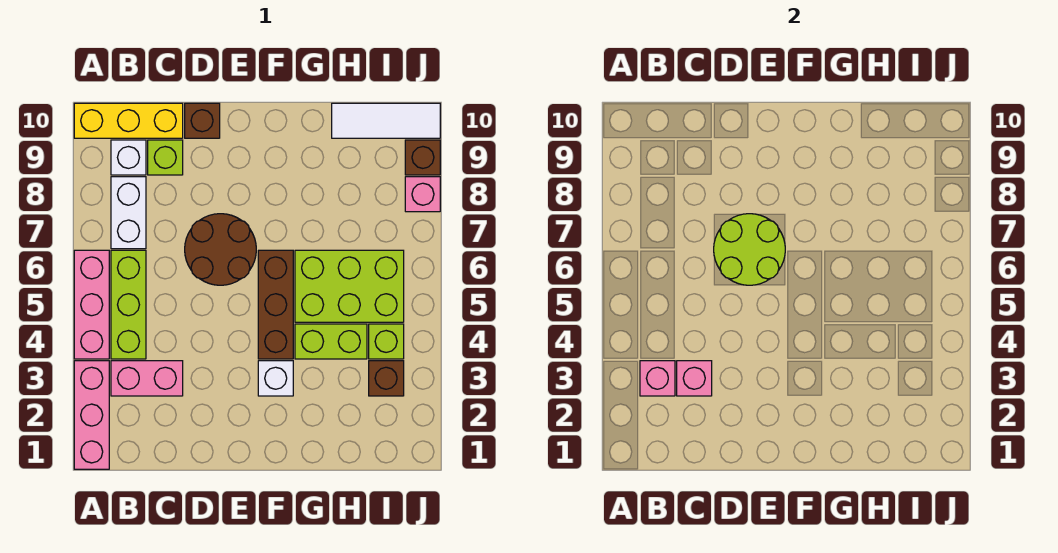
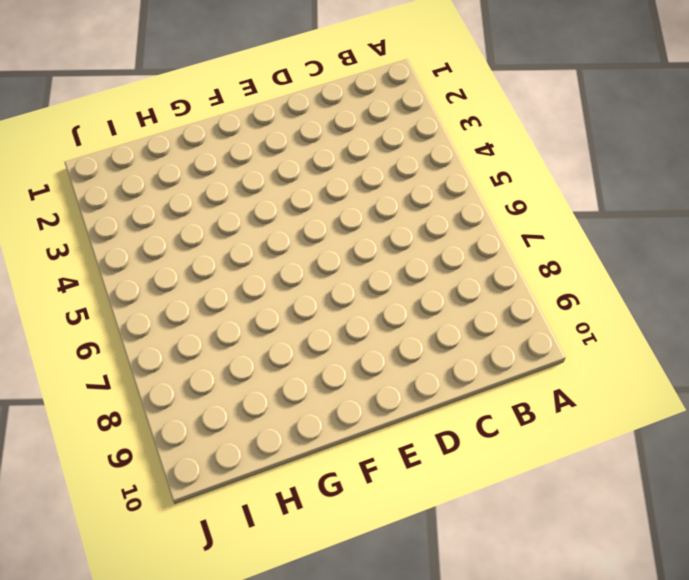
none -> pink brick A1:A3 level 1
none -> pink brick A4:A6 level 1
none -> yellow brick A10:C10 level 1

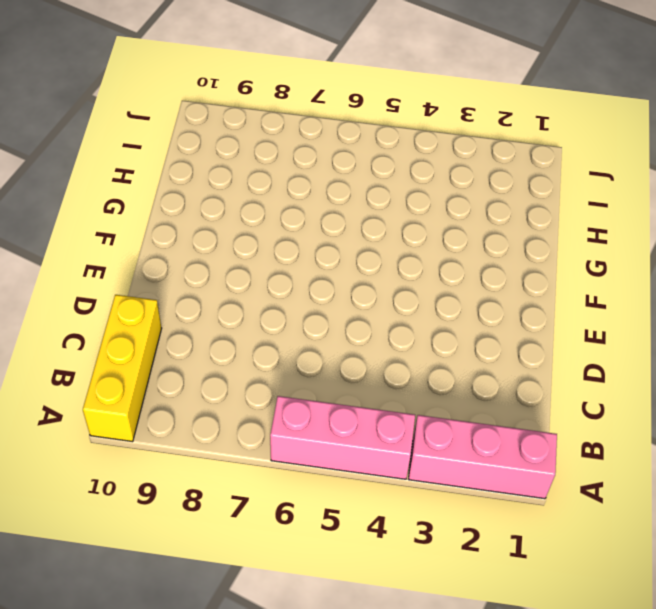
none -> pink brick B3:C3 level 1
none -> lime brick B4:B6 level 1
none -> white brick B7:B8 level 1

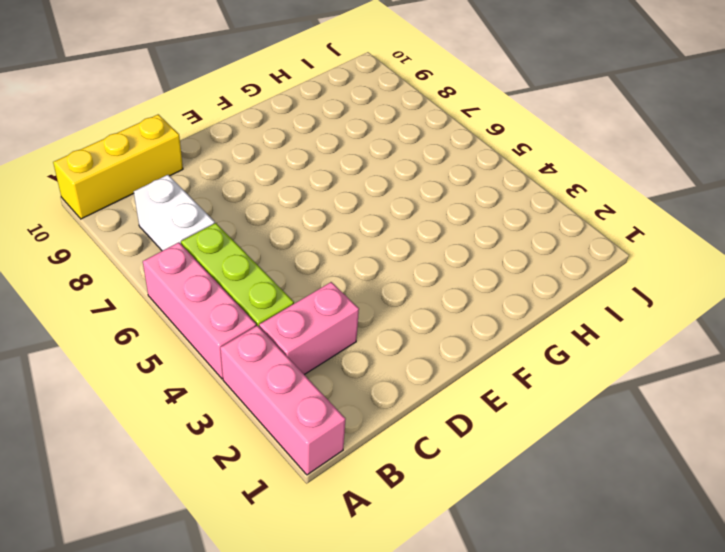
none -> white brick B9 level 1
none -> lime brick C9 level 1
none -> brown round brick D6:E7 level 1

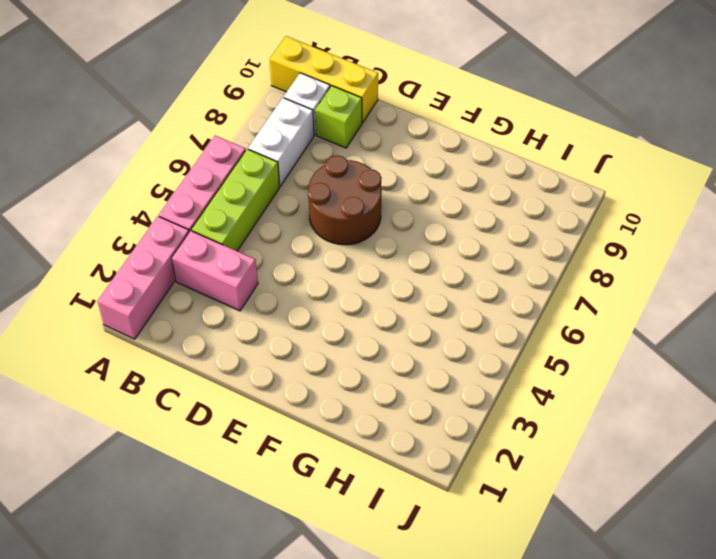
none -> brown brick D10 level 1
none -> white brick F3 level 1
none -> brown brick F4:F6 level 1

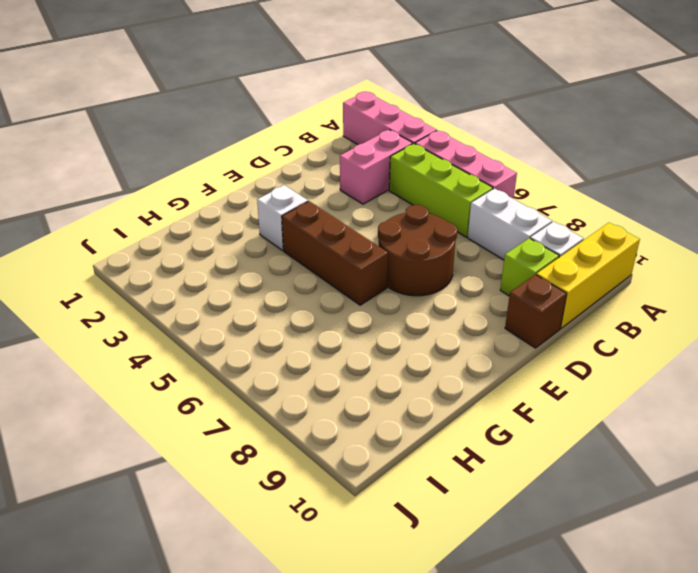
none -> lime brick G4:H4 level 1
none -> lime brick G5:I6 level 1
none -> white tile H10:J10 level 1

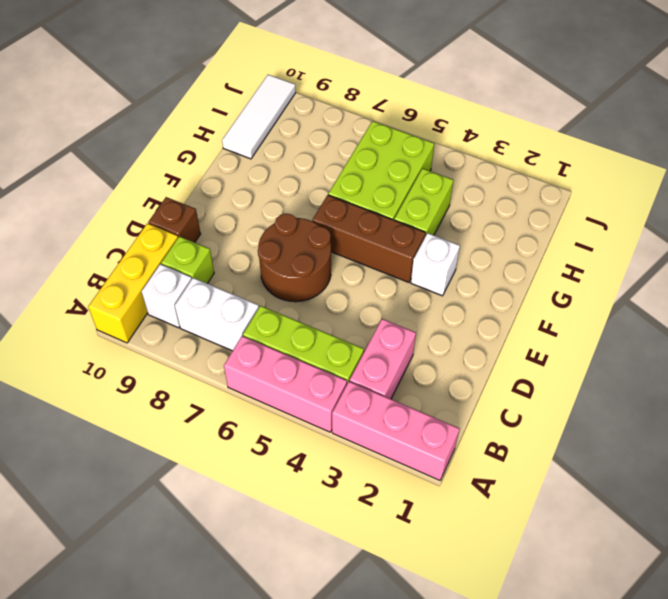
none -> brown brick I3 level 1
none -> lime brick I4 level 1
none -> pink brick J8 level 1

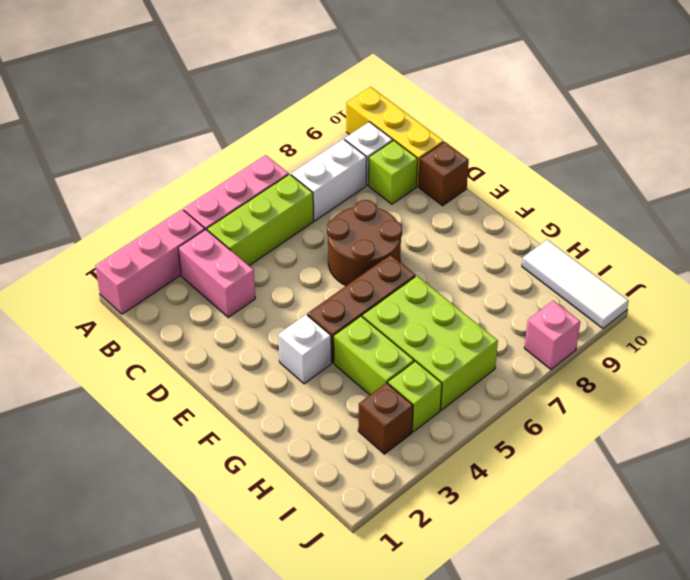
none -> brown brick J9 level 1
none -> pink brick B3 level 2
none -> pink brick C3 level 2

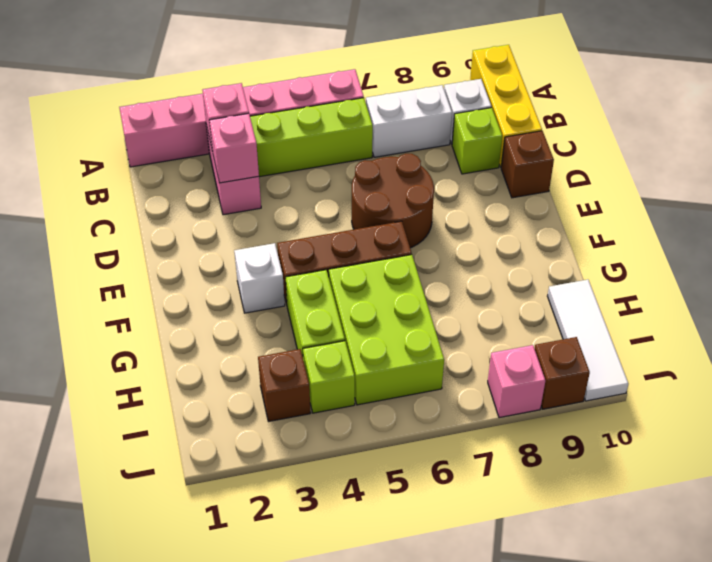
none -> lime round brick D6:E7 level 2

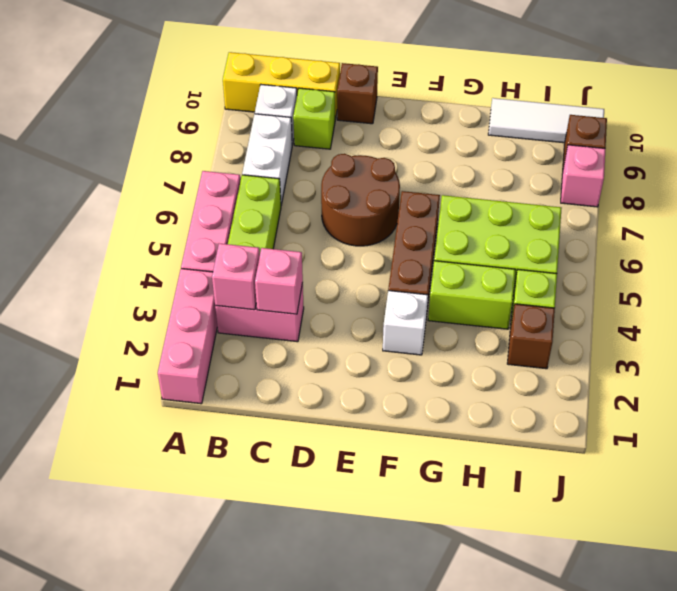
none -> lime round brick D6:E7 level 2

